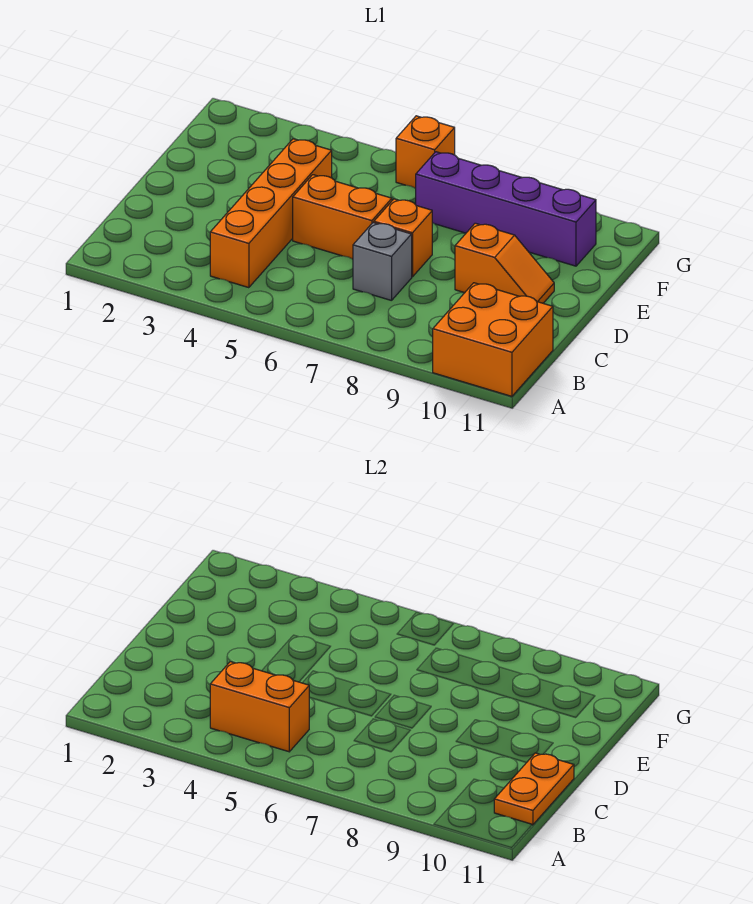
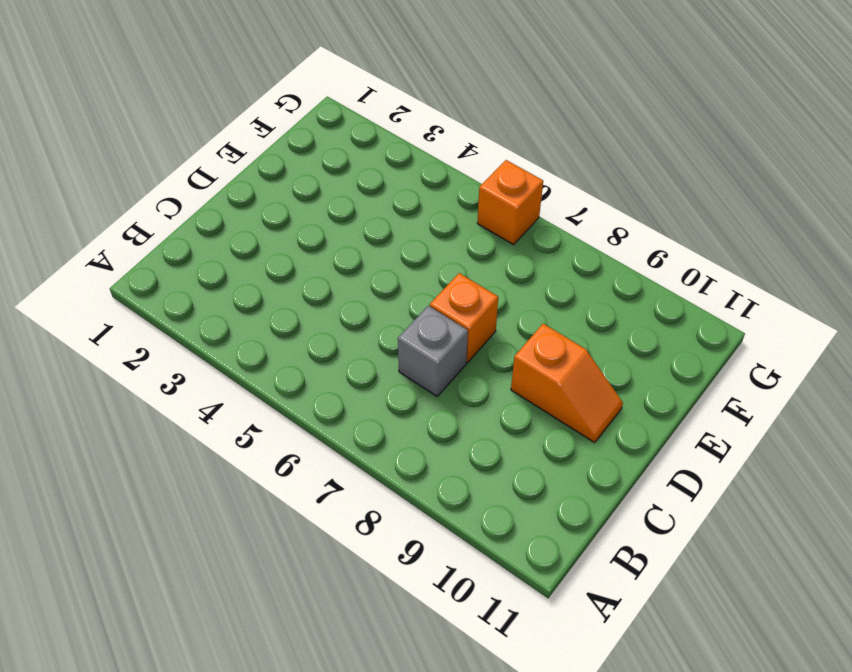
none -> orange brick A10:B11 level 1
none -> orange brick B4:E4 level 1

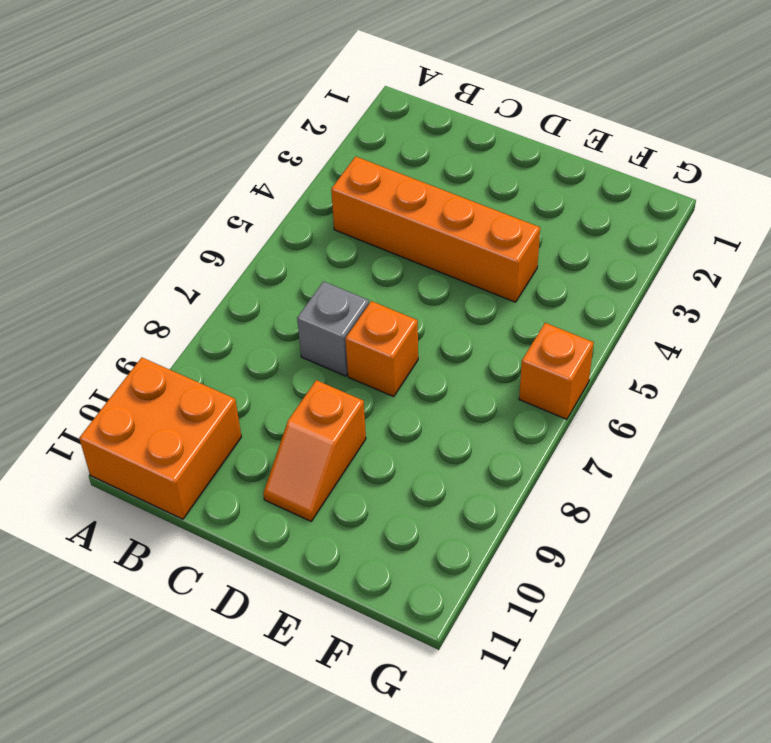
none -> orange brick D5:D6 level 1
none -> purple brick F7:F10 level 1

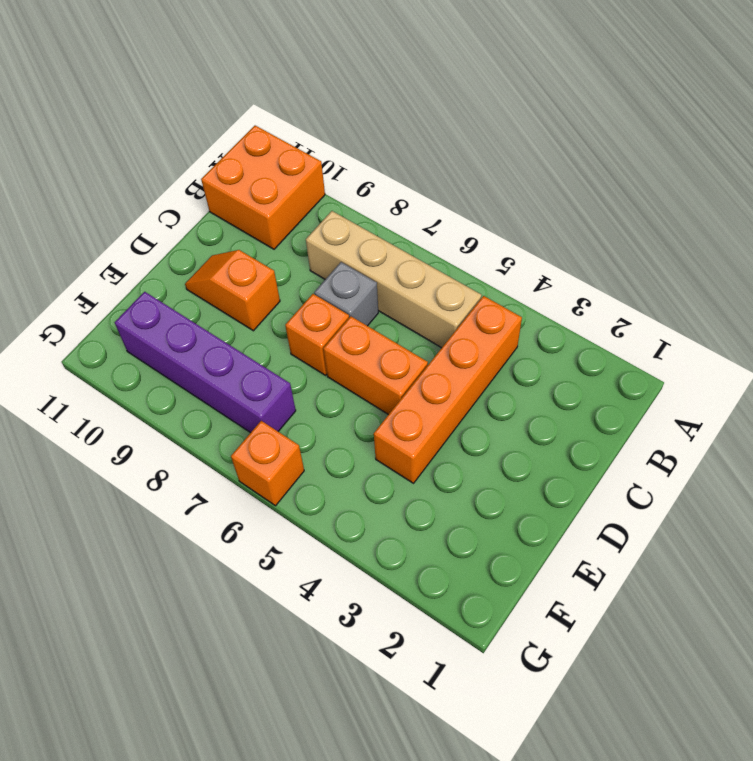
tan brick B5:B8 level 1 -> none
none -> orange brick B4:B5 level 2
none -> orange plate B11:C11 level 2

